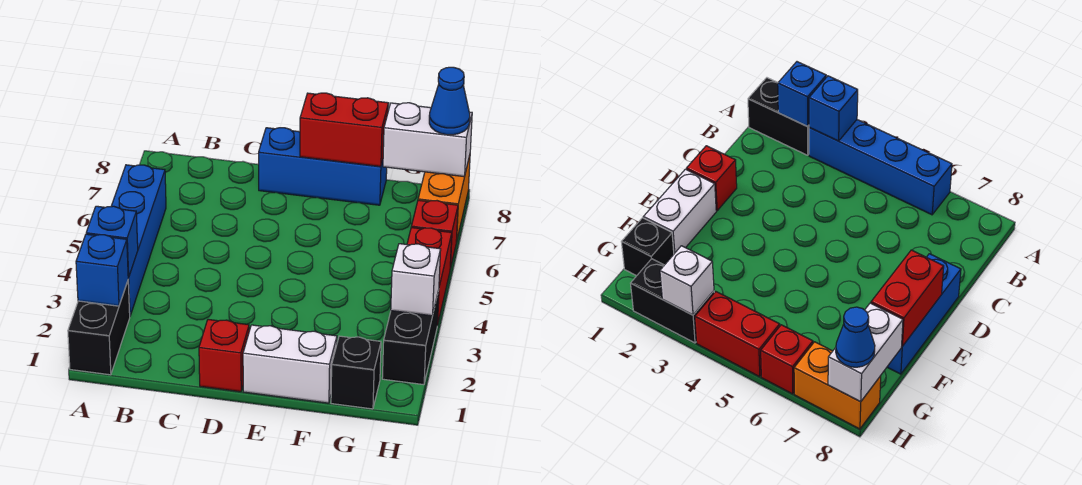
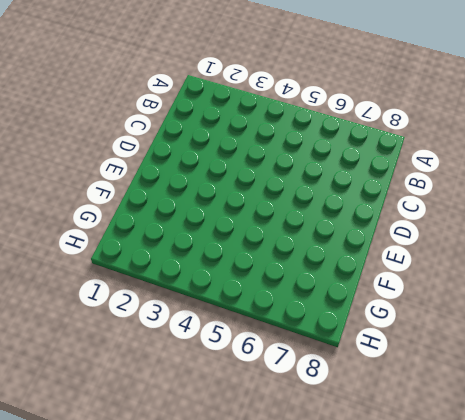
none -> black brick A1:A2 level 1
none -> blue brick A3:A6 level 1
none -> red brick D1 level 1

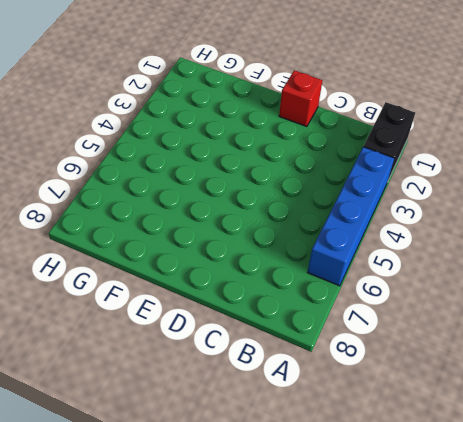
none -> blue brick D8:F8 level 1
none -> white brick E1:F1 level 1
none -> black brick G1 level 1

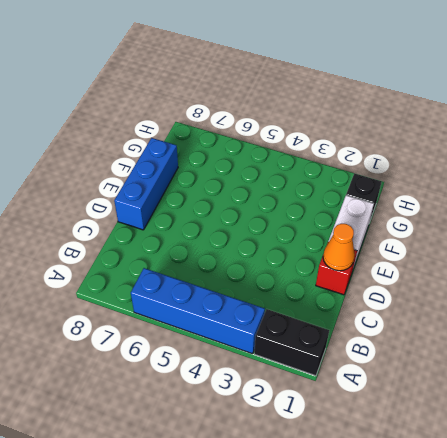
orange cone D1 level 2 -> none
none -> black brick H2:H3 level 1
none -> red brick H4:H5 level 1
none -> red brick H6 level 1

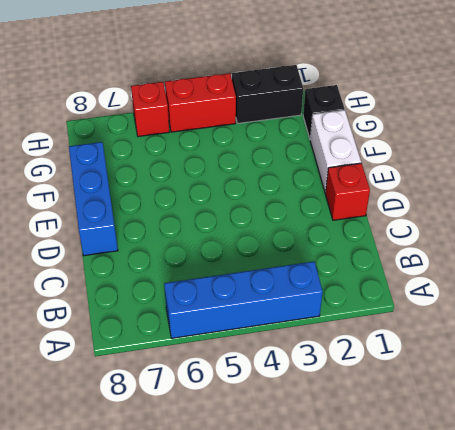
none -> black brick A1:A2 level 1
none -> orange brick H7:H8 level 1
none -> blue brick A2 level 2

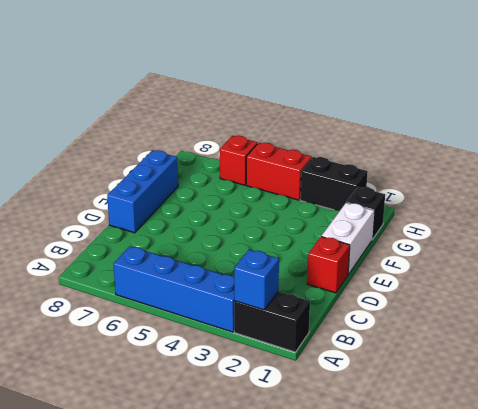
none -> orange brick H7:H8 level 1
none -> blue brick A3 level 2
none -> red brick E8:F8 level 2

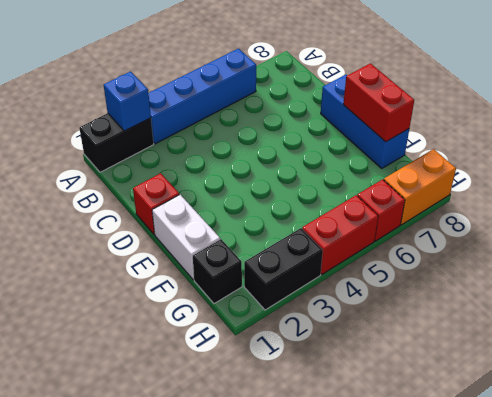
none -> blue brick A3 level 2
none -> white brick G8:H8 level 2
none -> white brick H3 level 2

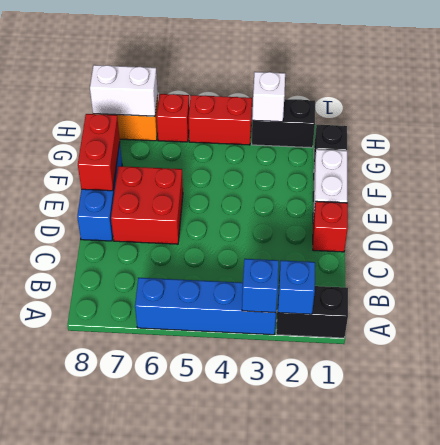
red brick D6:E7 level 1 -> none
white brick H7:H8 level 2 -> white brick G8:H8 level 2
none -> blue cone H8 level 3

